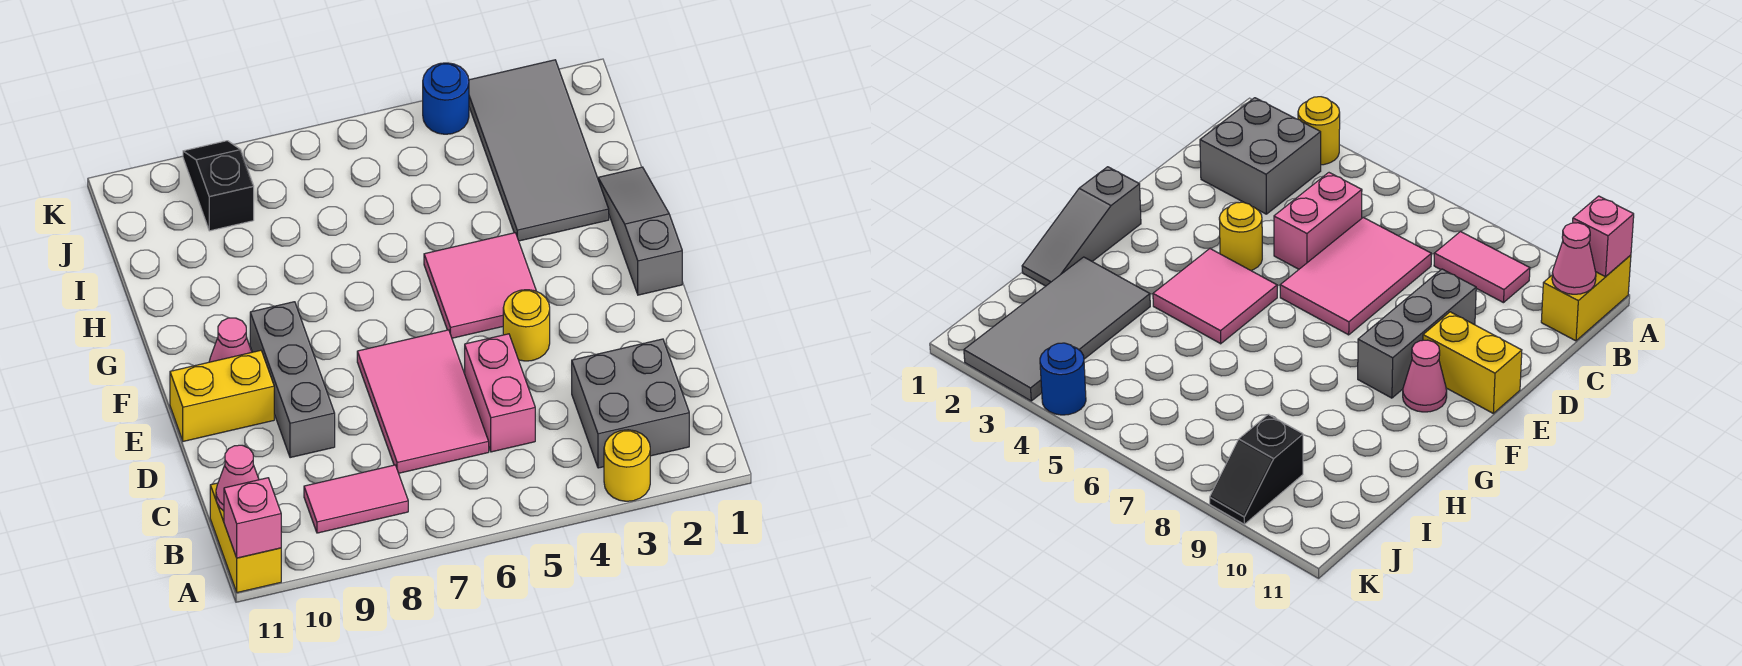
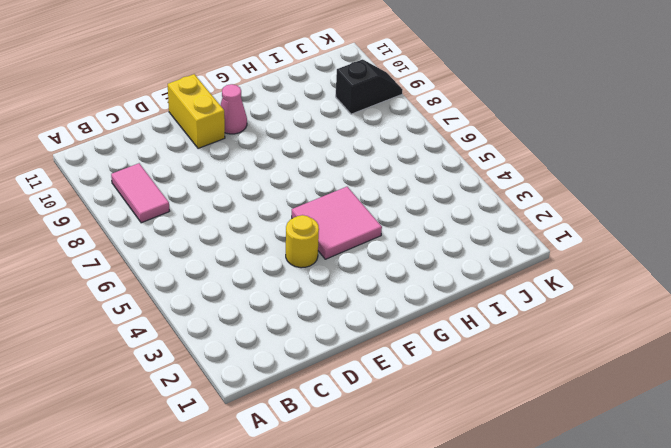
none -> yellow round brick A3 level 1
none -> yellow brick A11:B11 level 1
none -> grey brick B2:C3 level 1

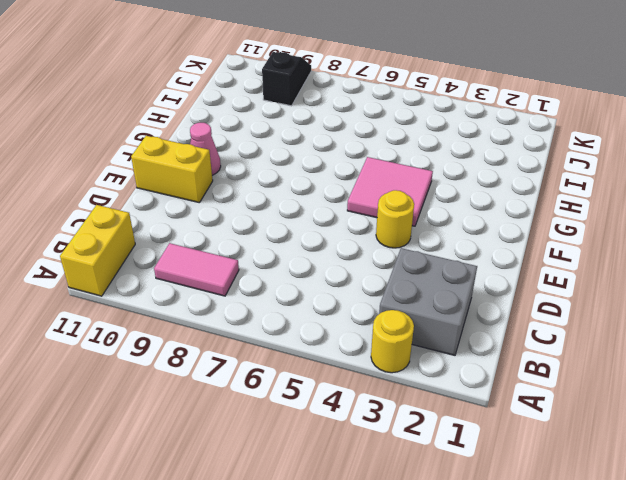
none -> pink brick C5:D5 level 1
none -> pink tile C6:E7 level 1
none -> grey brick D9:F9 level 1

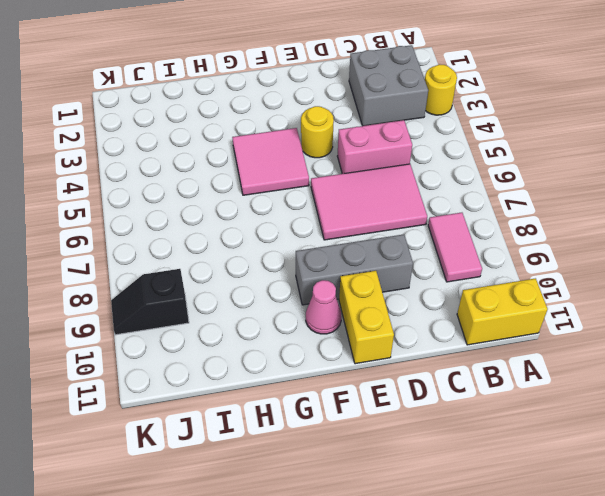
none -> grey slope F1:H1 level 1 top F
none -> grey tile H2:K3 level 1
none -> blue round brick K4 level 1

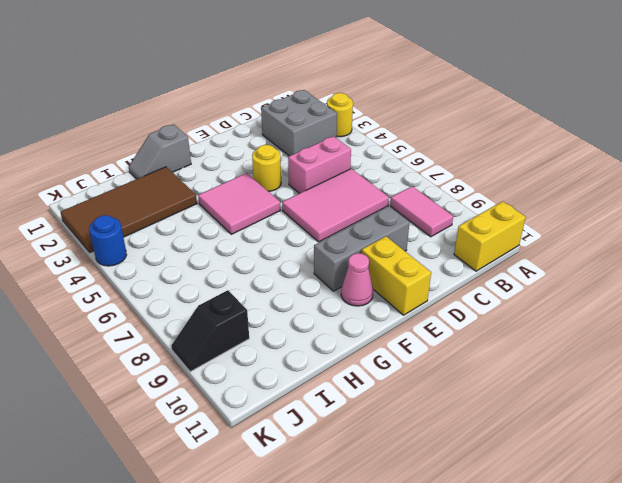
grey slope G1:H1 level 1 top G -> grey slope F1:H1 level 1 top F
brown tile H2:K3 level 1 -> grey tile H2:K3 level 1
none -> pink brick A11 level 2
none -> pink cone B11 level 2

